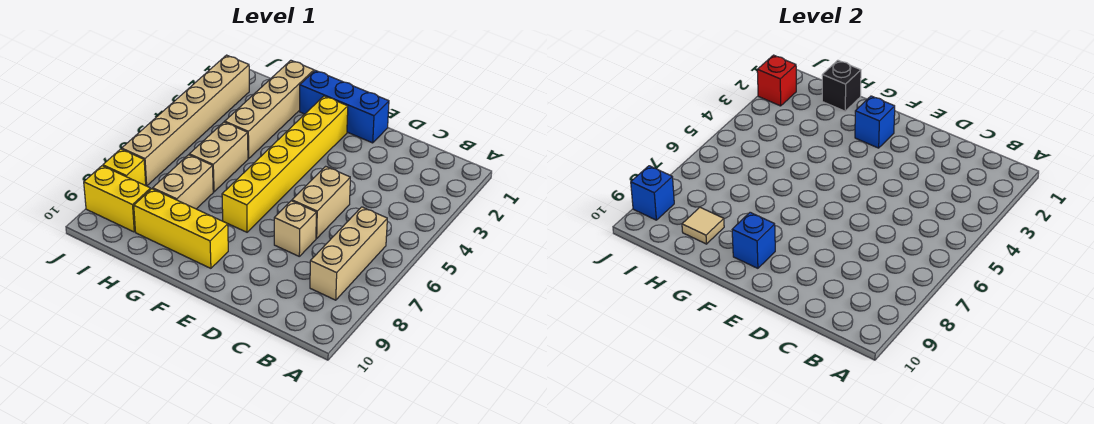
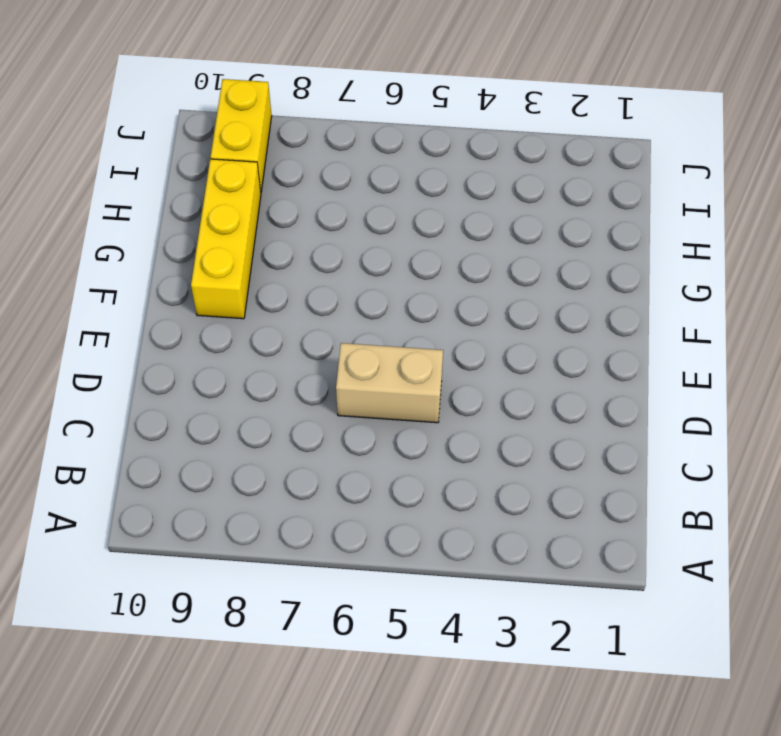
none -> tan brick B6:B8 level 1
none -> tan brick D7 level 1
none -> blue brick E1:G1 level 1

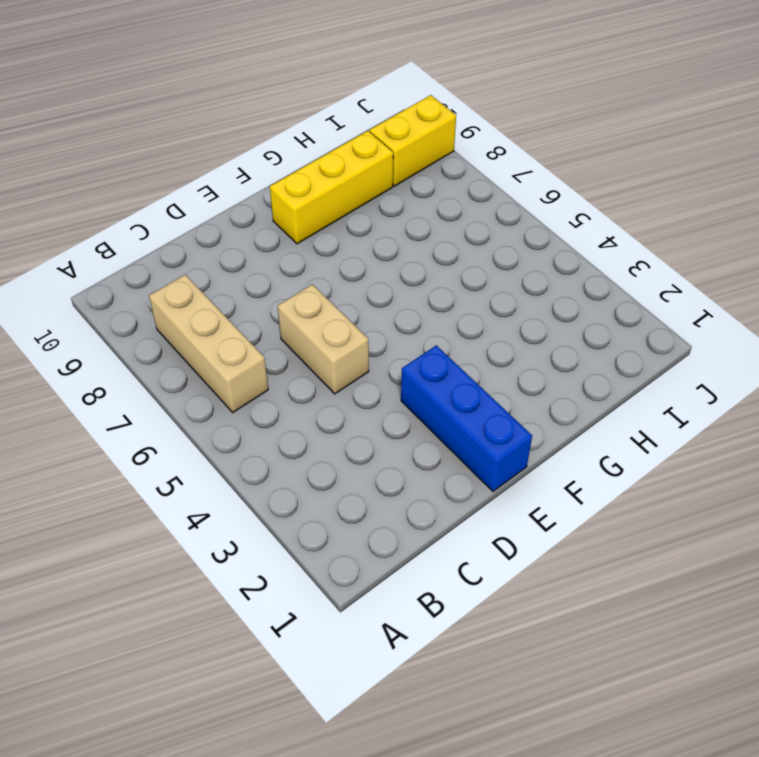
blue brick E1:E3 level 1 -> blue brick E1:G1 level 1
none -> tan brick D7 level 1
none -> yellow brick F2:F7 level 1
none -> tan brick H1:H4 level 1

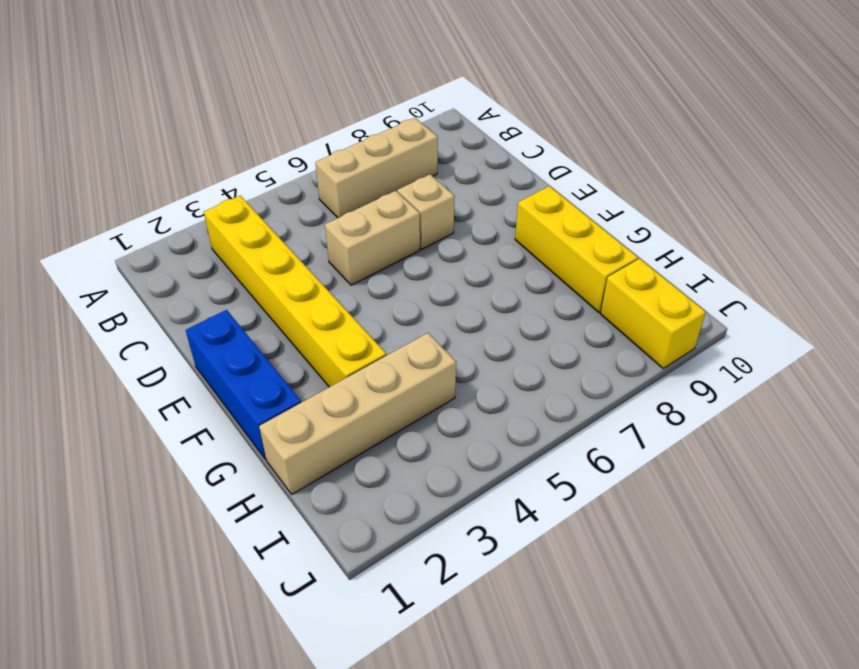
yellow brick B3:G3 level 1 -> yellow brick F2:F7 level 1
none -> tan brick H5:H6 level 1
none -> tan brick H7:H8 level 1
none -> tan brick J2:J7 level 1

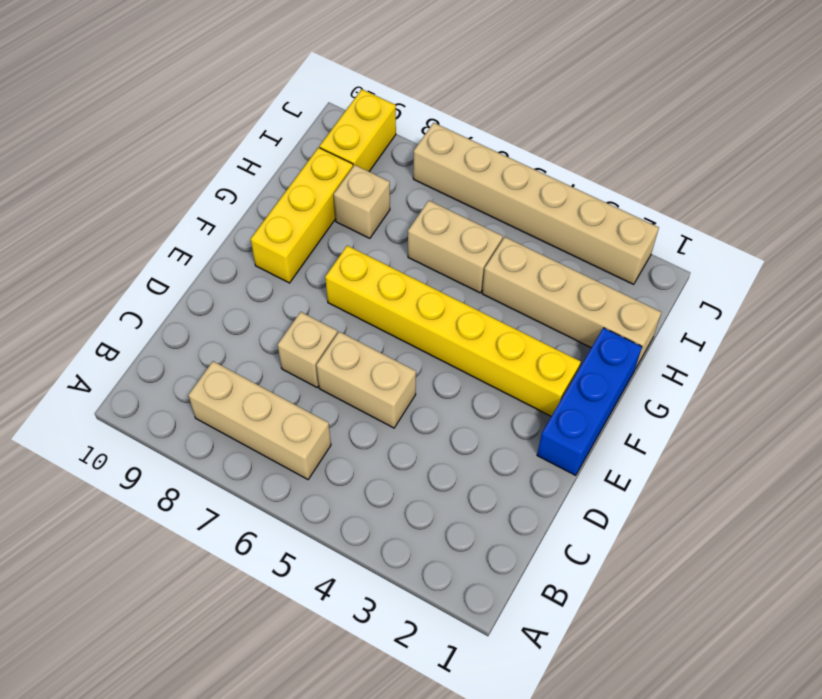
tan brick H8 level 1 -> tan brick H7:H8 level 1
none -> yellow brick J8 level 1
none -> blue brick F2 level 2
none -> blue brick F9 level 2

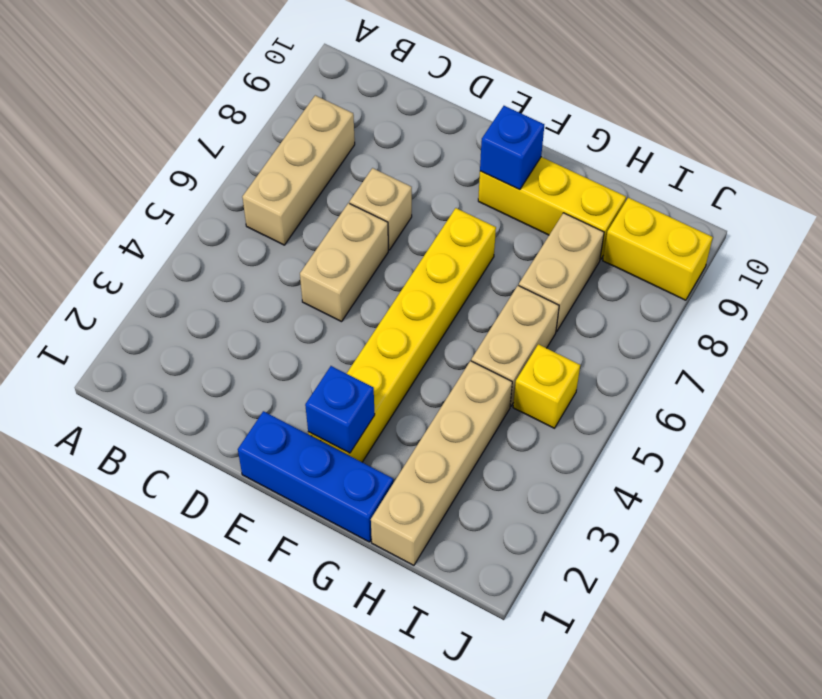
yellow brick I5 level 1 -> yellow brick J8 level 1
none -> tan brick J2:J7 level 1
none -> black brick H1 level 2
none -> tan tile H9 level 2

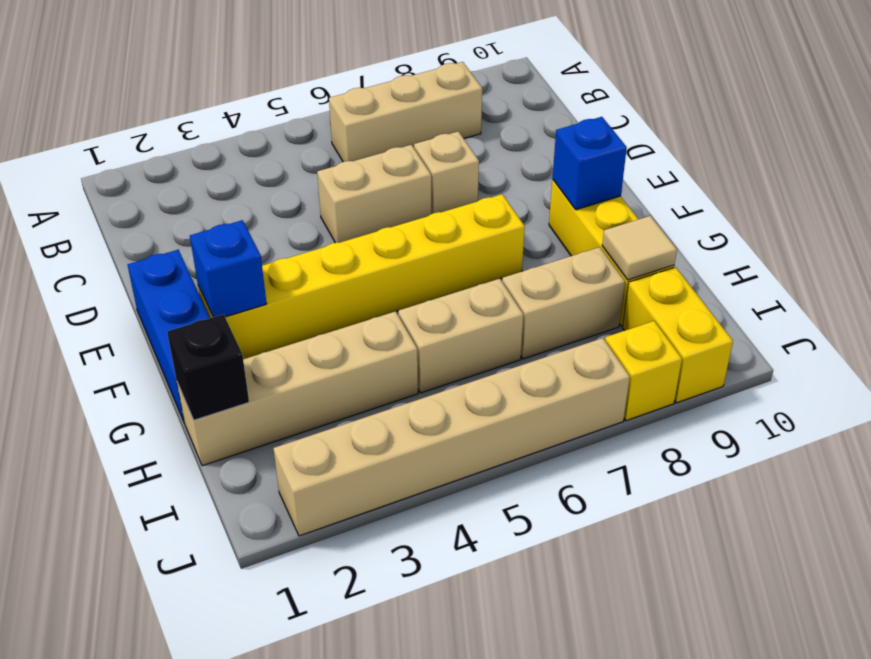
none -> red brick J2 level 2
none -> blue brick J9 level 2

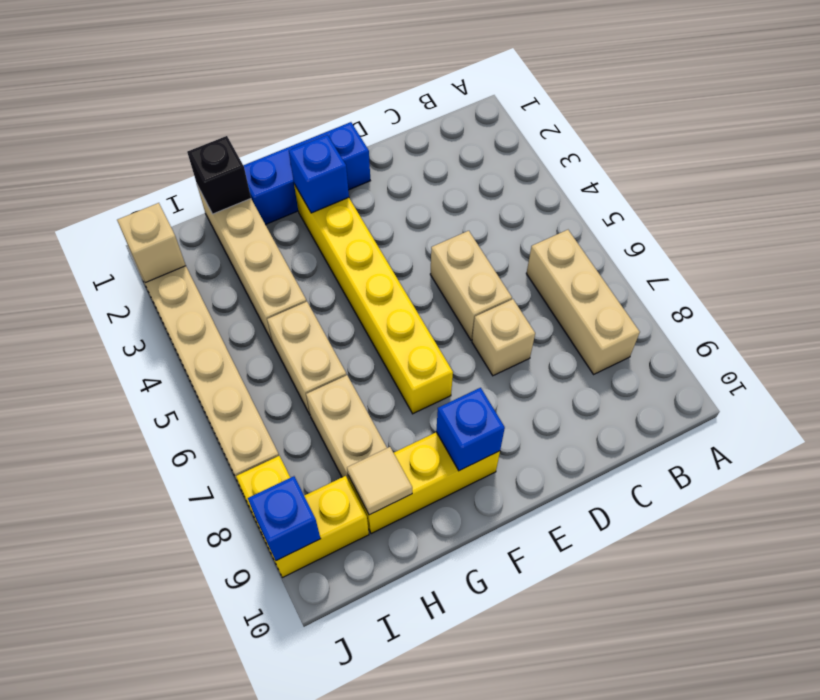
tan brick J2 level 2 -> red brick J2 level 2

